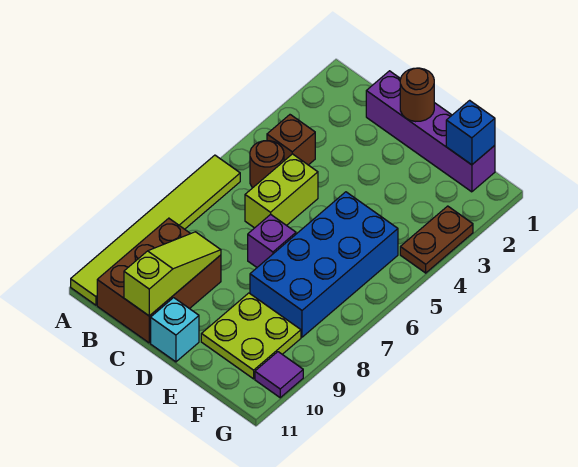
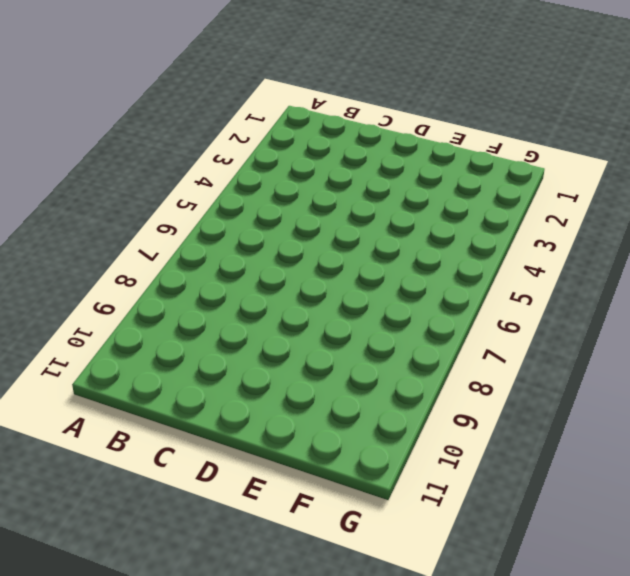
none -> lime tile A6:A11 level 1
none -> brown brick B4 level 1
none -> brown round brick B5 level 1

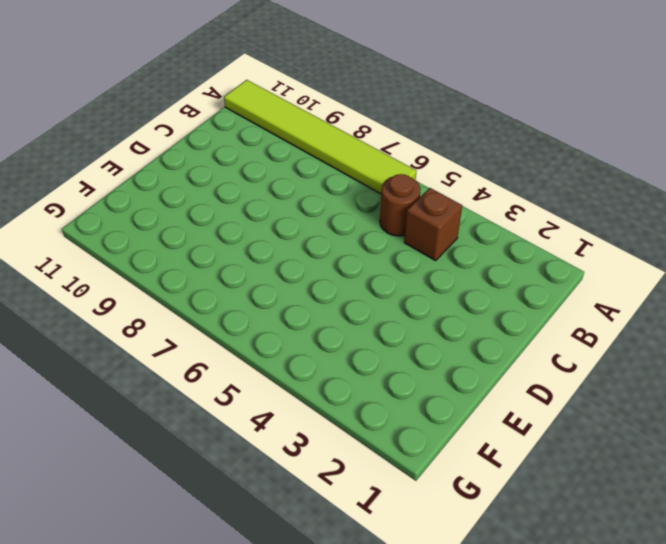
none -> brown brick B9:C11 level 1
none -> purple brick C1:F1 level 1
none -> lime brick C5:C6 level 1

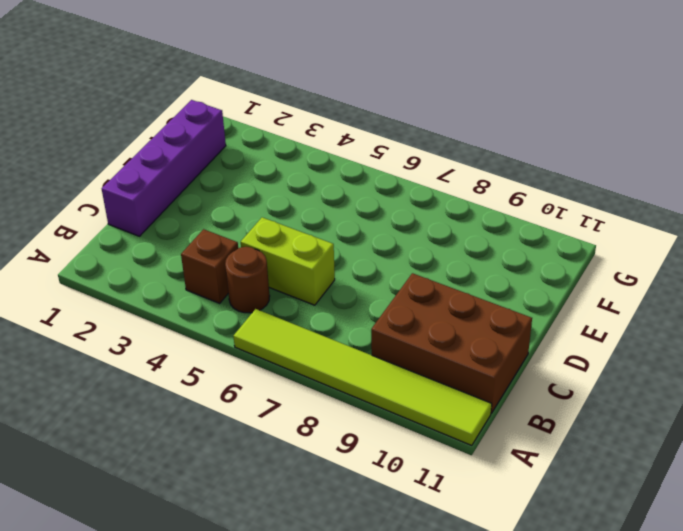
none -> purple brick D7 level 1
none -> cyan brick D11 level 1
none -> blue brick E5:F8 level 1

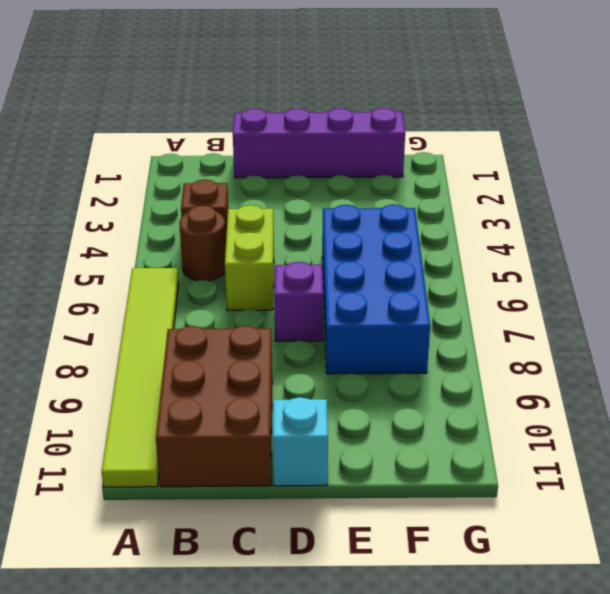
none -> lime plate E9:F10 level 1
none -> brown plate G3:G4 level 1
none -> purple tile G10 level 1

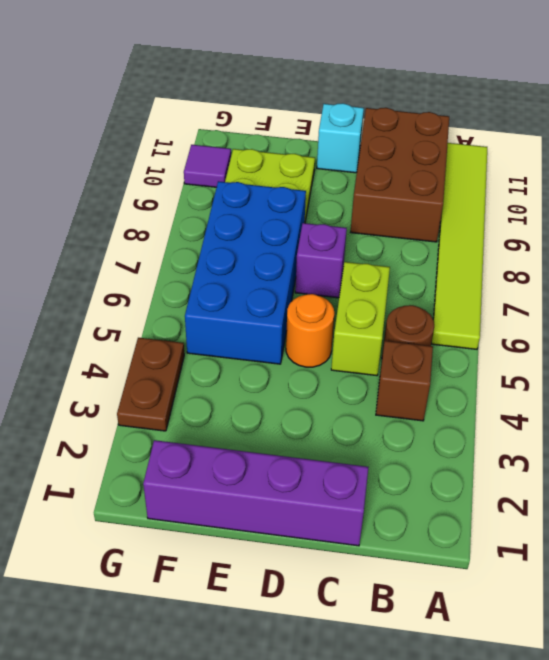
orange round brick D5 level 1 -> none
none -> lime slope C9:C11 level 2 top 11
none -> brown round brick D1 level 2
none -> blue brick F1 level 2

